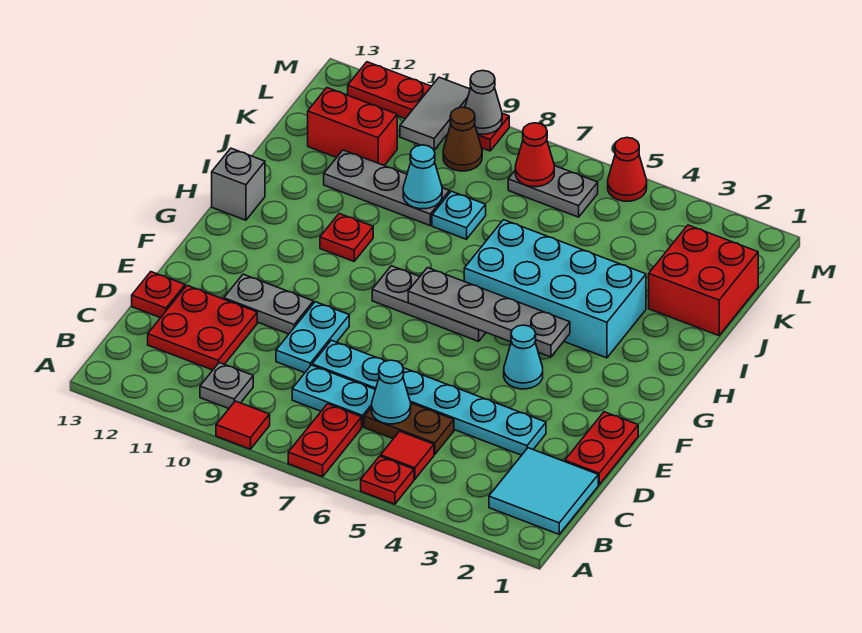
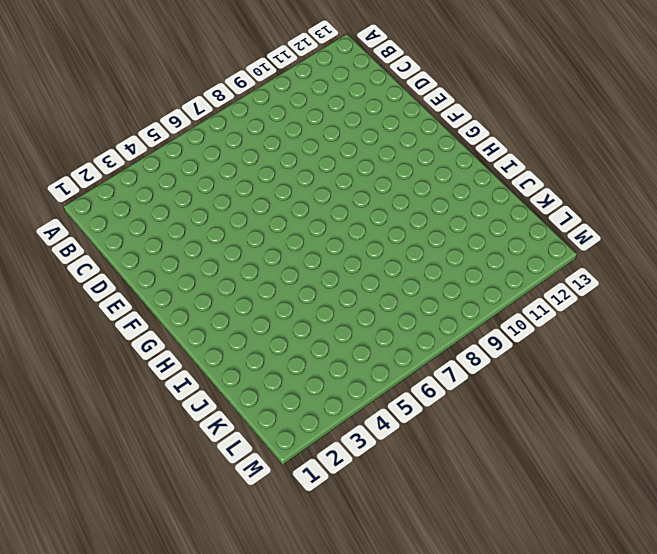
none -> red plate A5 level 1
none -> red plate A7:B7 level 1
none -> red tile A9 level 1
none -> cyan tile B1:C2 level 1

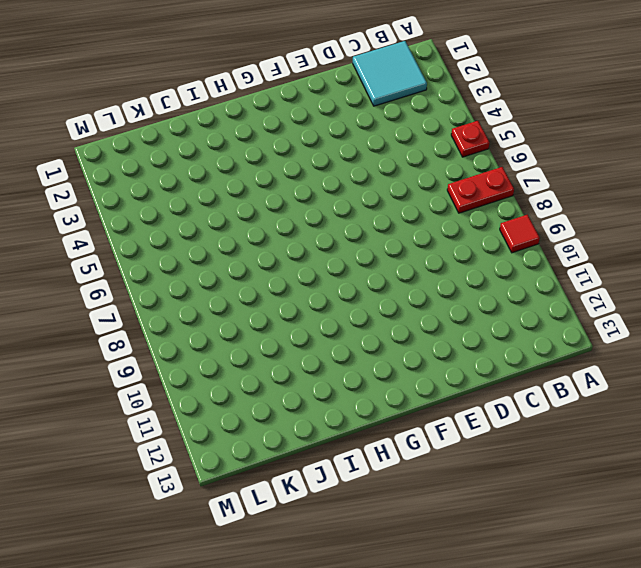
none -> red tile B5 level 1
none -> grey plate B10 level 1
none -> brown plate C5:C6 level 1
none -> cyan plate C7:C8 level 1

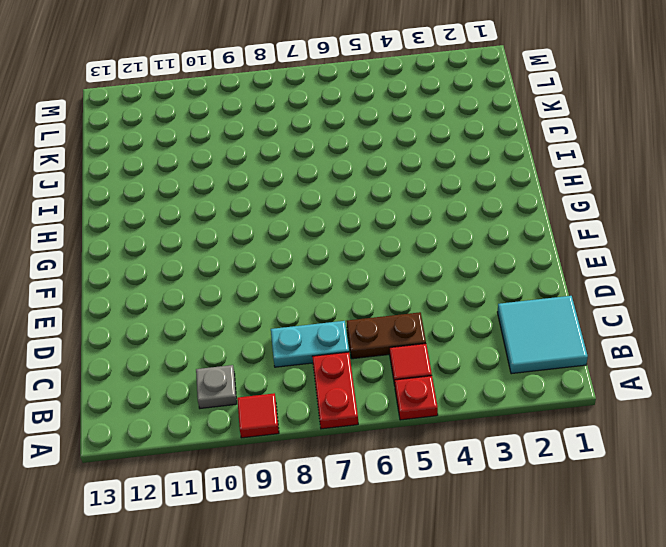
none -> red plate C11:D12 level 1
none -> red plate D1:E1 level 1
none -> cyan plate D3:D8 level 1
none -> cyan plate D9:E9 level 1

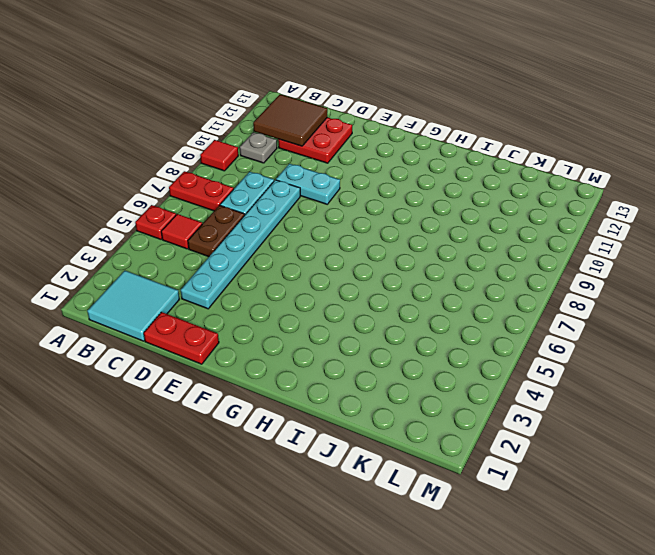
brown tile B11:C12 level 2 -> none
none -> red plate D13 level 1
none -> grey plate E10:E11 level 1
none -> cyan cone F4 level 1
none -> grey plate G6:G8 level 1

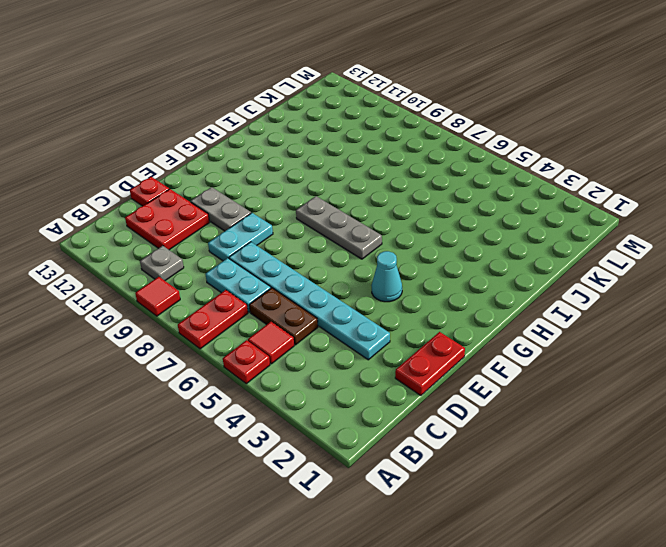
none -> cyan tile B1:C2 level 1
none -> cyan brick H3:I6 level 1
none -> red plate H10 level 1
none -> grey brick H13 level 1

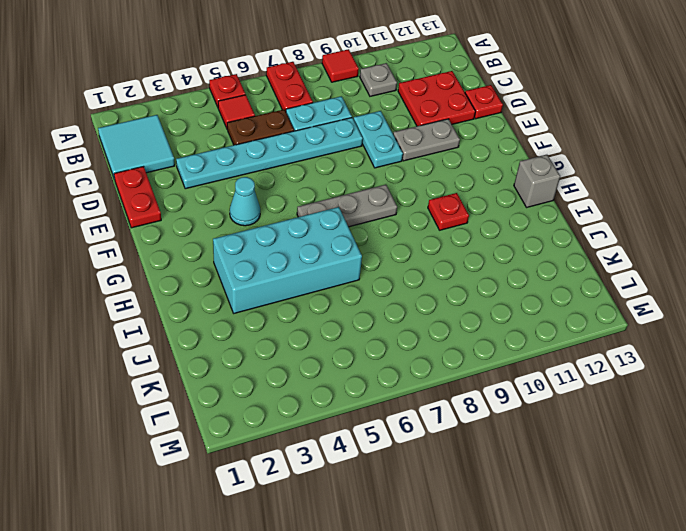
none -> red brick J1:K2 level 1
none -> cyan plate J8 level 1
none -> grey plate J9:J11 level 1
none -> red brick K11:K12 level 1

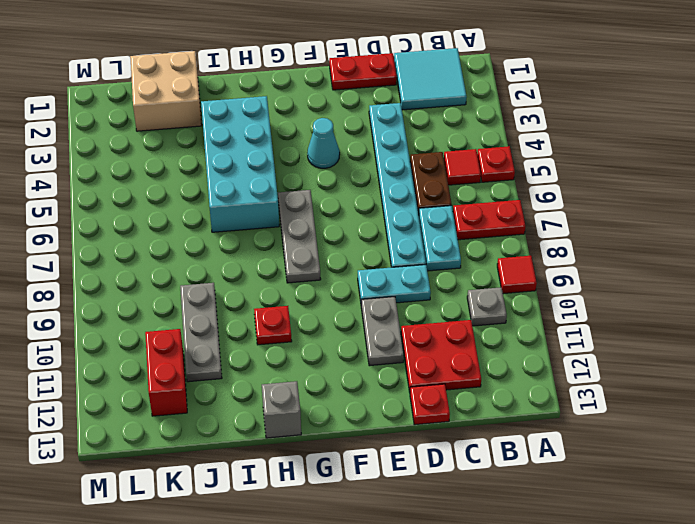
tan brick J1:K2 level 1 -> red brick J1:K2 level 1
none -> cyan plate J8 level 1
none -> grey plate L6:L7 level 1
none -> brown cone L9 level 1
none -> red cone M5 level 1

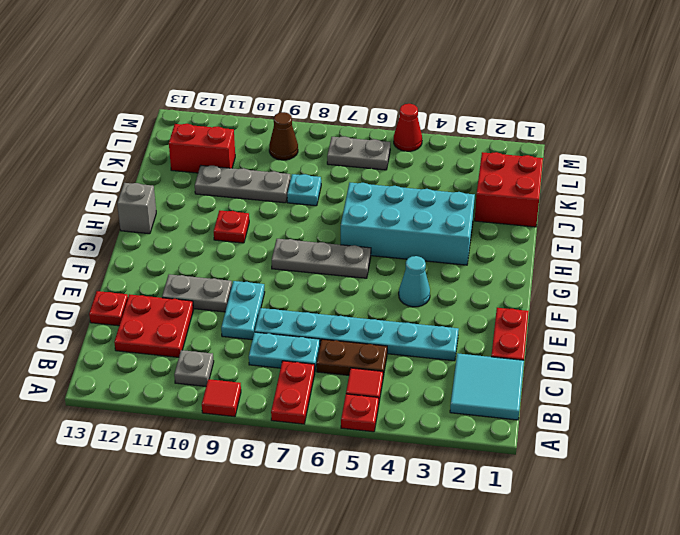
none -> red plate M9:M12 level 1
none -> cyan cone C6 level 2
none -> grey plate G4:G7 level 2
none -> cyan cone J9 level 2

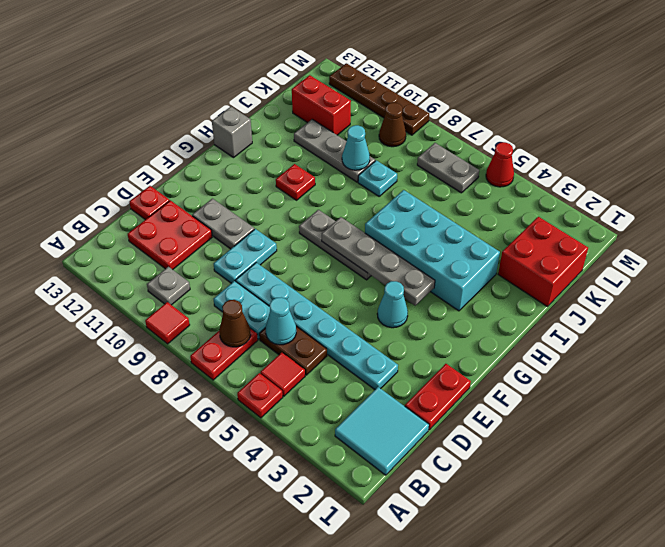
brown cone B7 level 2 -> none
brown plate M9:M12 level 1 -> red plate M9:M12 level 1
none -> red cone L7 level 2
none -> grey tile L10:M10 level 2
none -> grey cone M9 level 2

